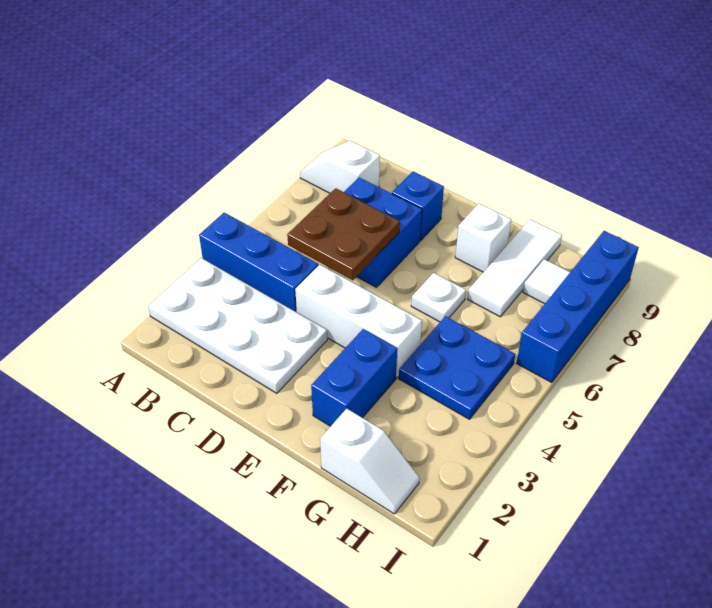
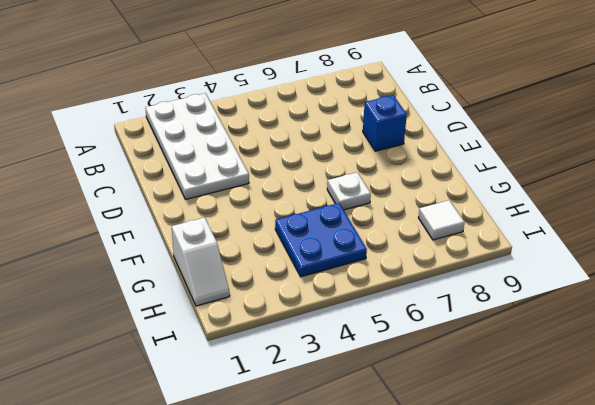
none -> blue brick A4:C4 level 1
none -> white slope A8:B8 level 1 top B
none -> blue brick C6:D7 level 1

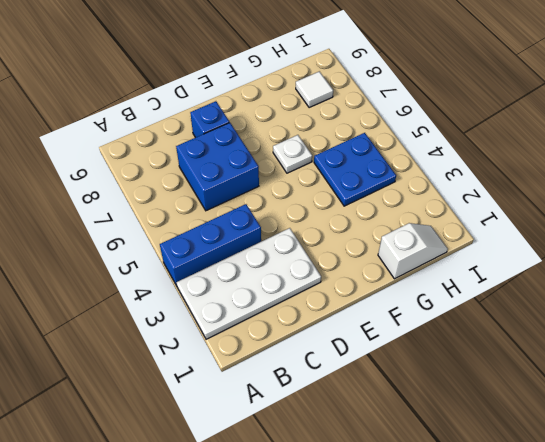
none -> white slope A8:B8 level 1 top B
none -> white brick D4:F4 level 1
none -> blue brick F2:F3 level 1

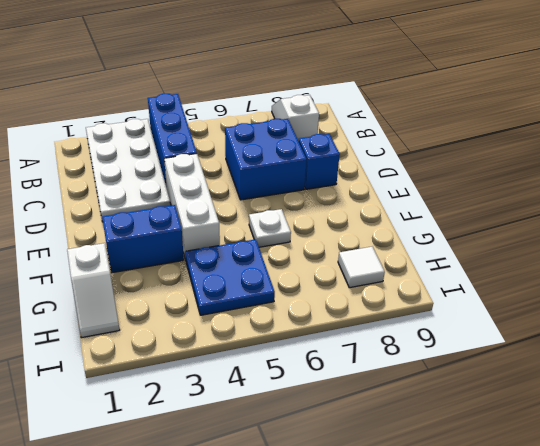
none -> white brick F8 level 1
none -> white tile G7:G9 level 1
none -> blue brick I6:I9 level 1

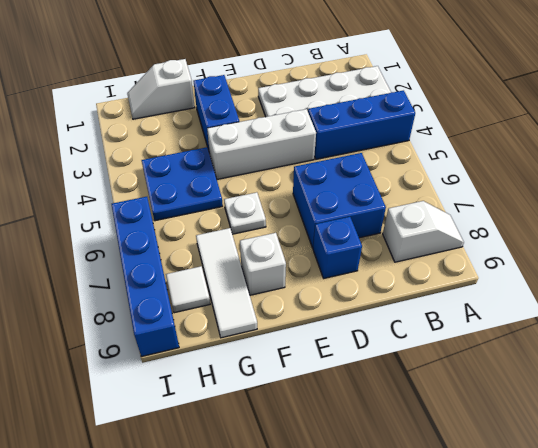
none -> brown plate C5:D6 level 2

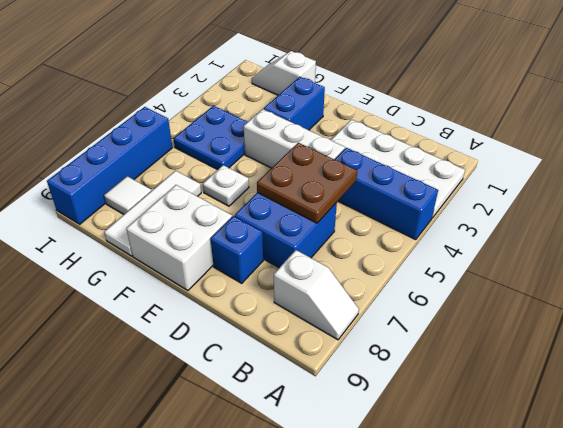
white brick E8:F9 level 1 -> white brick F8 level 1

